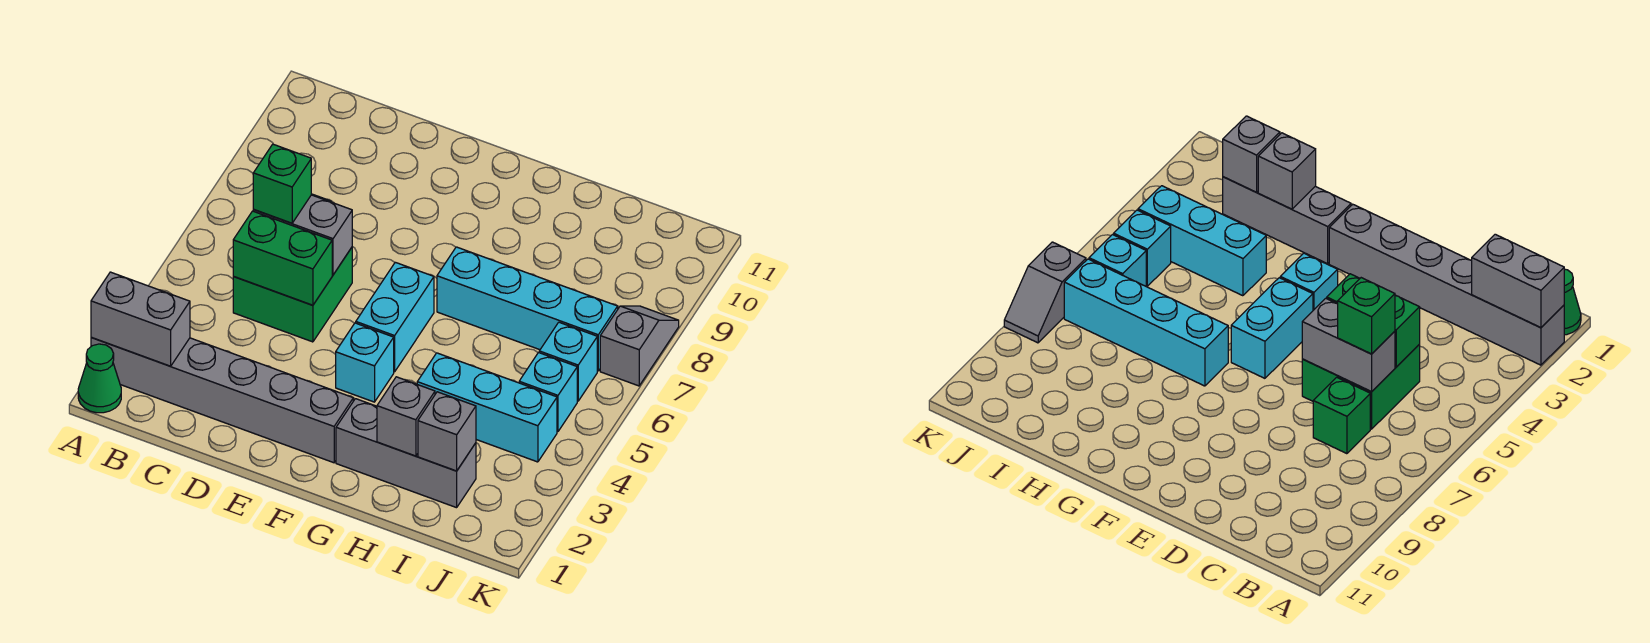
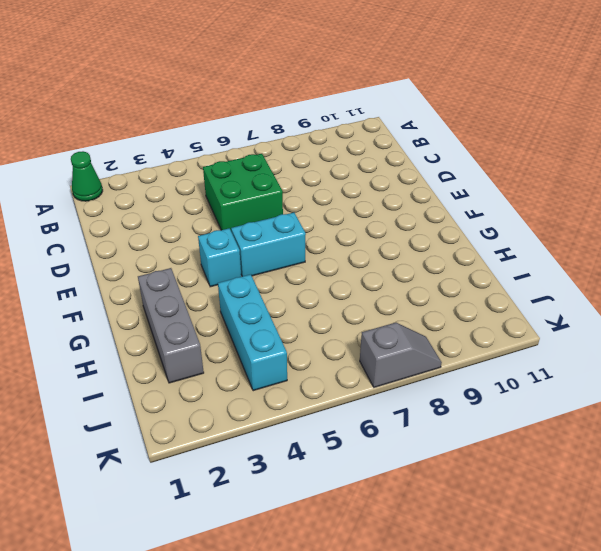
none -> grey brick A2:F2 level 1
none -> green brick C7 level 1
none -> cyan brick G7:J7 level 1

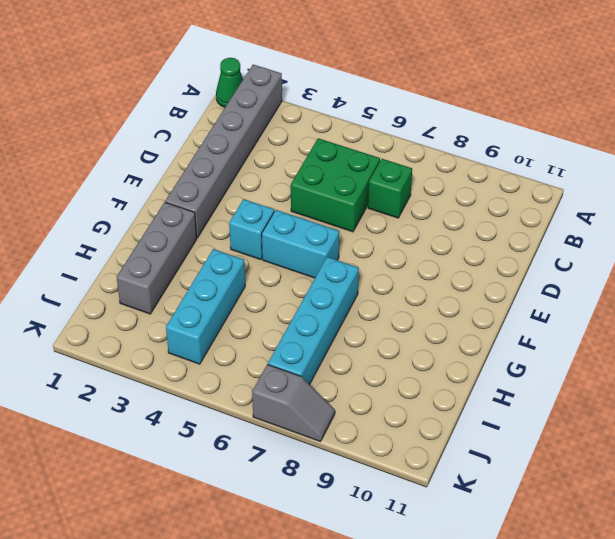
none -> cyan brick J5 level 1
none -> cyan brick J6 level 1
none -> grey brick A2:B2 level 2

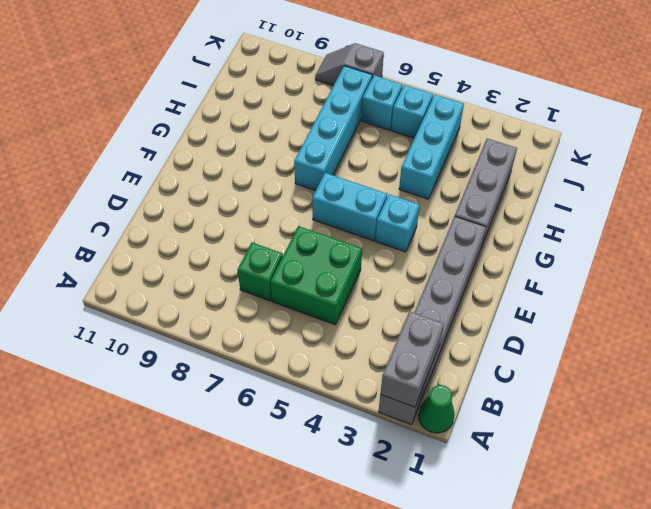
none -> green brick C5:D5 level 2
none -> grey brick C6:D6 level 2
none -> grey brick H2 level 2

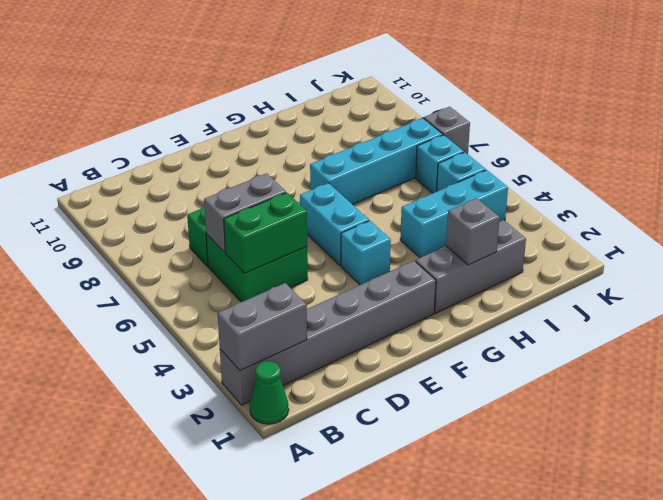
none -> grey brick I2 level 2
none -> green brick C6 level 3

